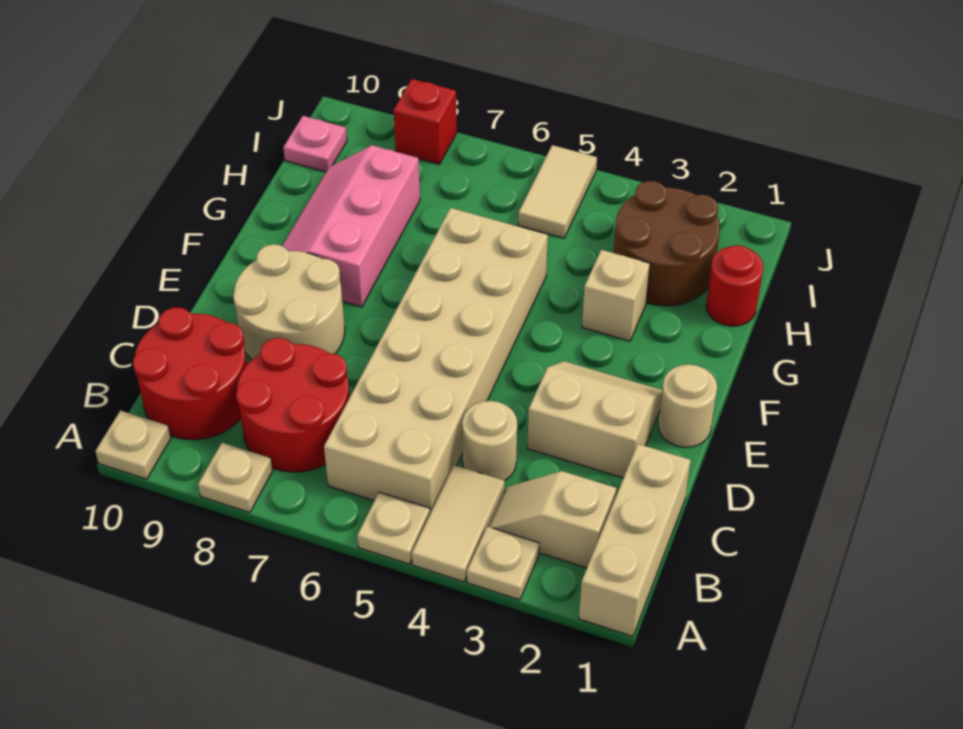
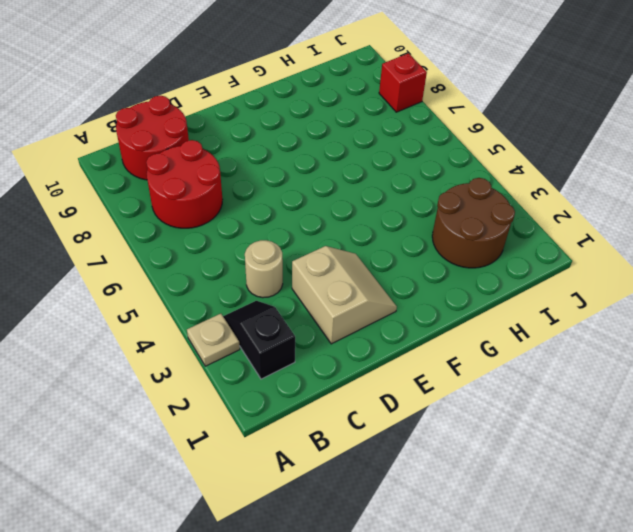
black slope B2:B3 level 1 top 2 -> tan slope B2:B3 level 1 top 2
none -> tan brick A1:C1 level 1
none -> tan tile A4:B4 level 1
none -> tan plate A5 level 1

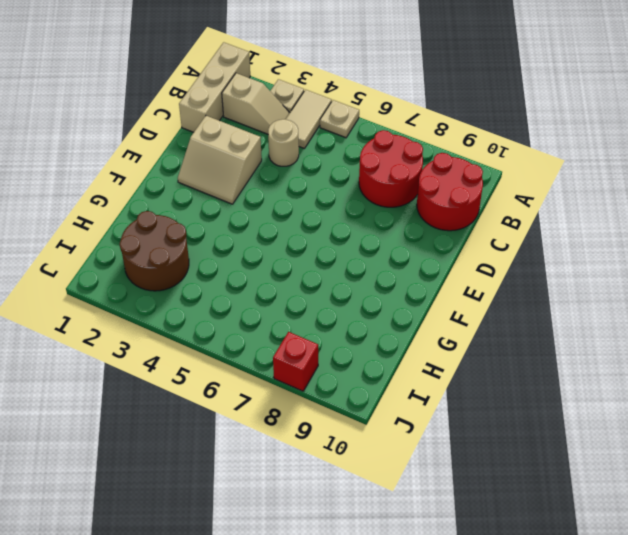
none -> tan plate A8 level 1
none -> tan plate A10 level 1
none -> tan brick B5:G6 level 1

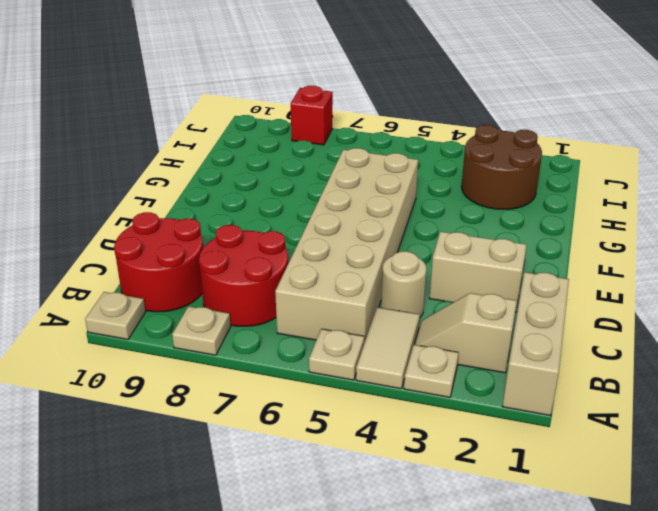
none -> tan round brick D8:E9 level 1
none -> tan round brick E1 level 1
none -> pink slope F8:H9 level 1 top 8

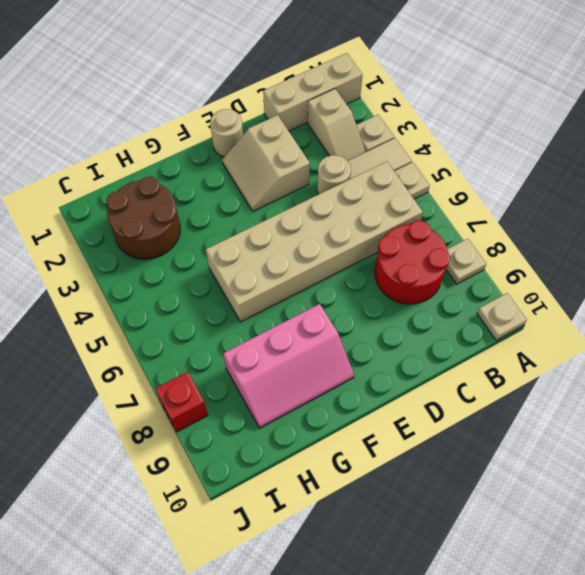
none -> red round brick B9:C10 level 1
none -> tan round brick D8:E9 level 1
none -> tan brick G3 level 1

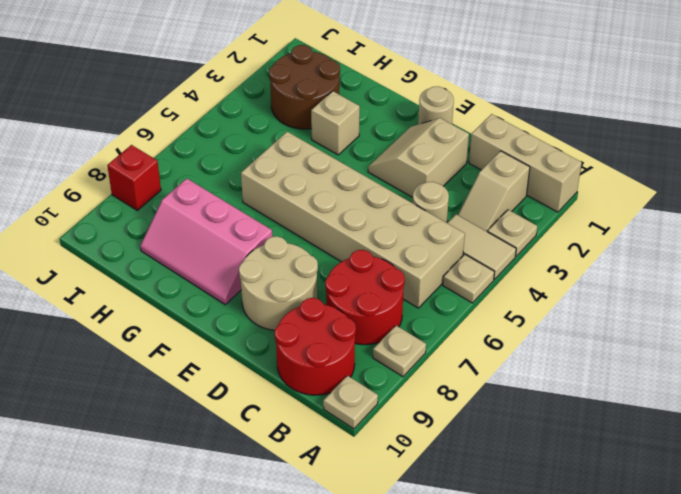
none -> red round brick H1 level 1
none -> tan tile I5:J5 level 1
none -> pink plate I10 level 1

